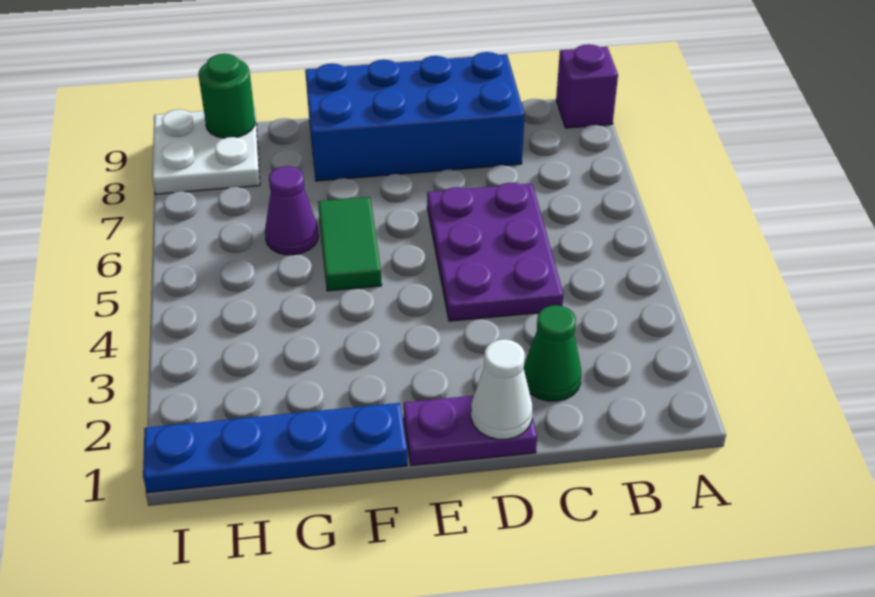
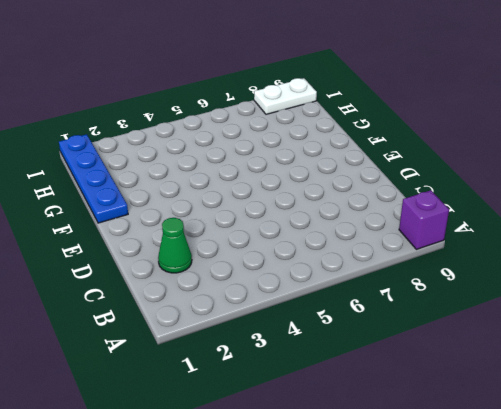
white plate I8:I9 level 1 -> white plate H8:I9 level 1
none -> purple plate C4:D6 level 1
none -> blue brick C8:F9 level 1

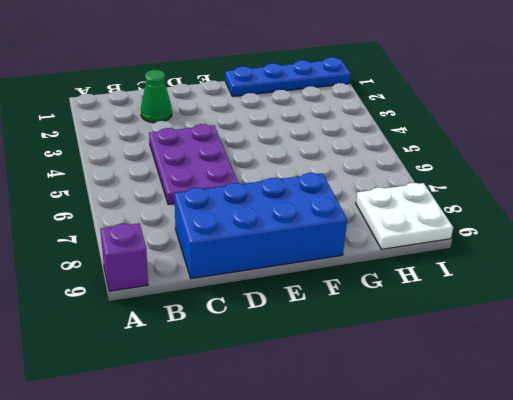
none -> purple plate D1:E1 level 1
none -> green tile F5:F6 level 1

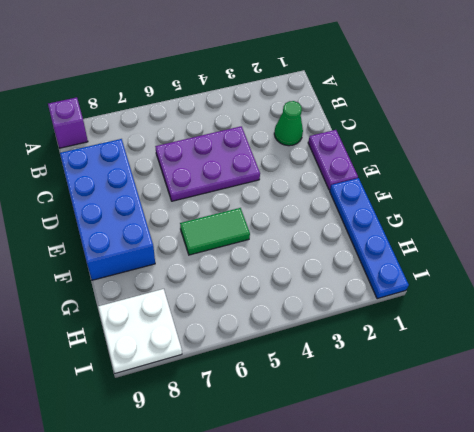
none -> purple cone G6 level 1
none -> white cone D1 level 2

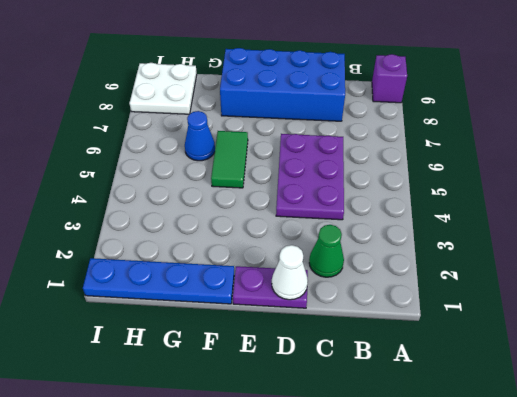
blue cone G6 level 1 -> purple cone G6 level 1
none -> green round brick H9 level 2

